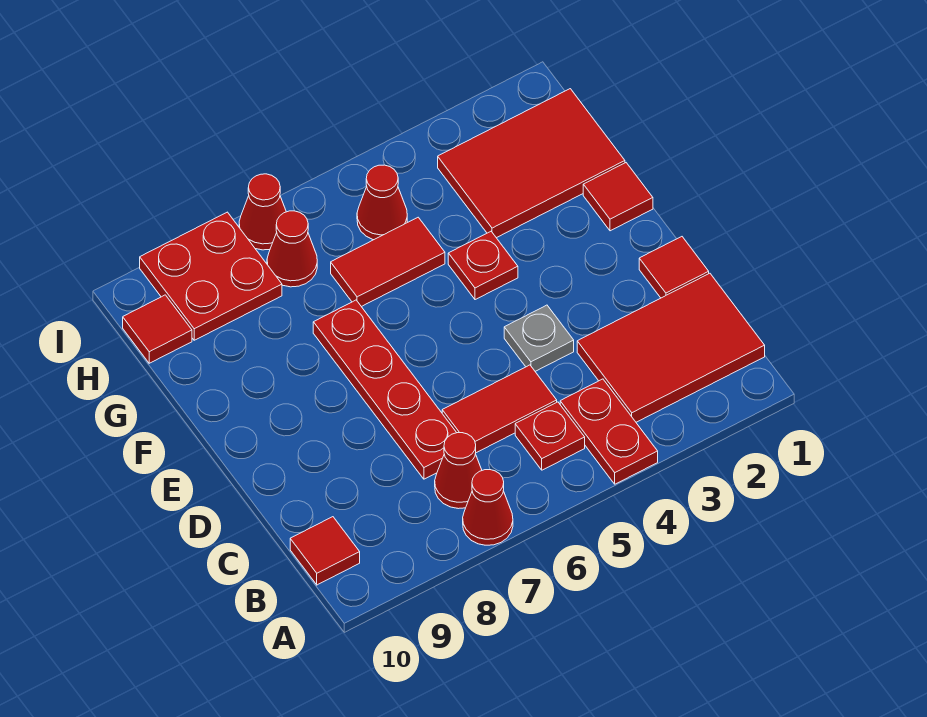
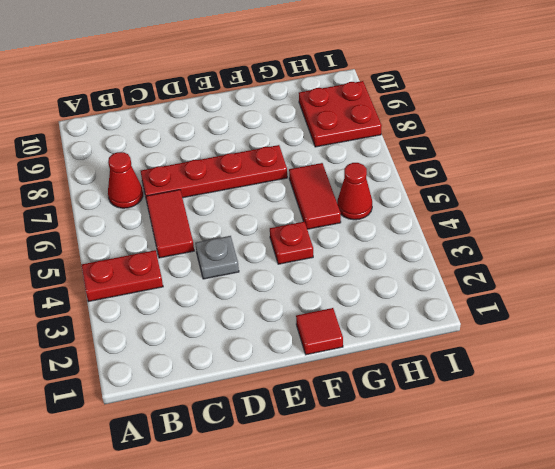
none -> red cone A7 level 1
none -> red tile B1:C3 level 1
none -> red plate B5 level 1

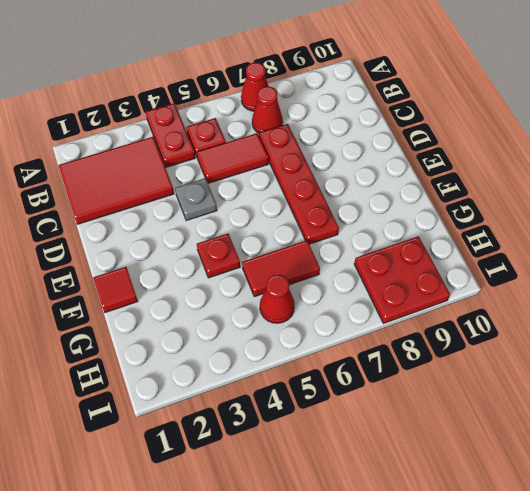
none -> red tile B10 level 1
none -> red tile D1 level 1
none -> red tile G1:H3 level 1

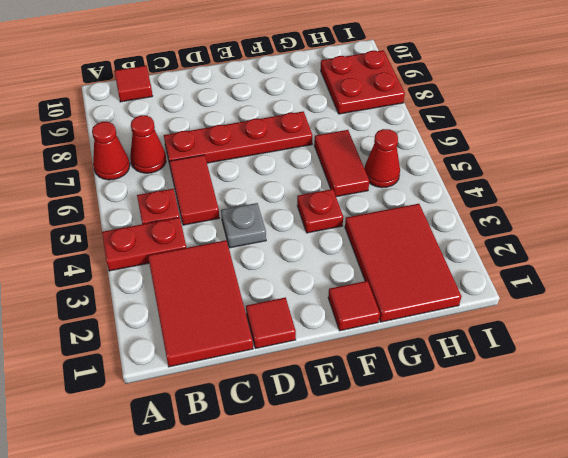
none -> red cone H7 level 1
none -> red tile H10 level 1
none -> red cone I7 level 1

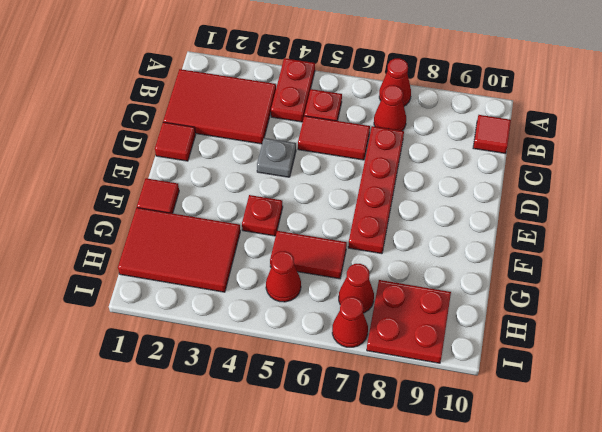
none -> red tile H10 level 1

